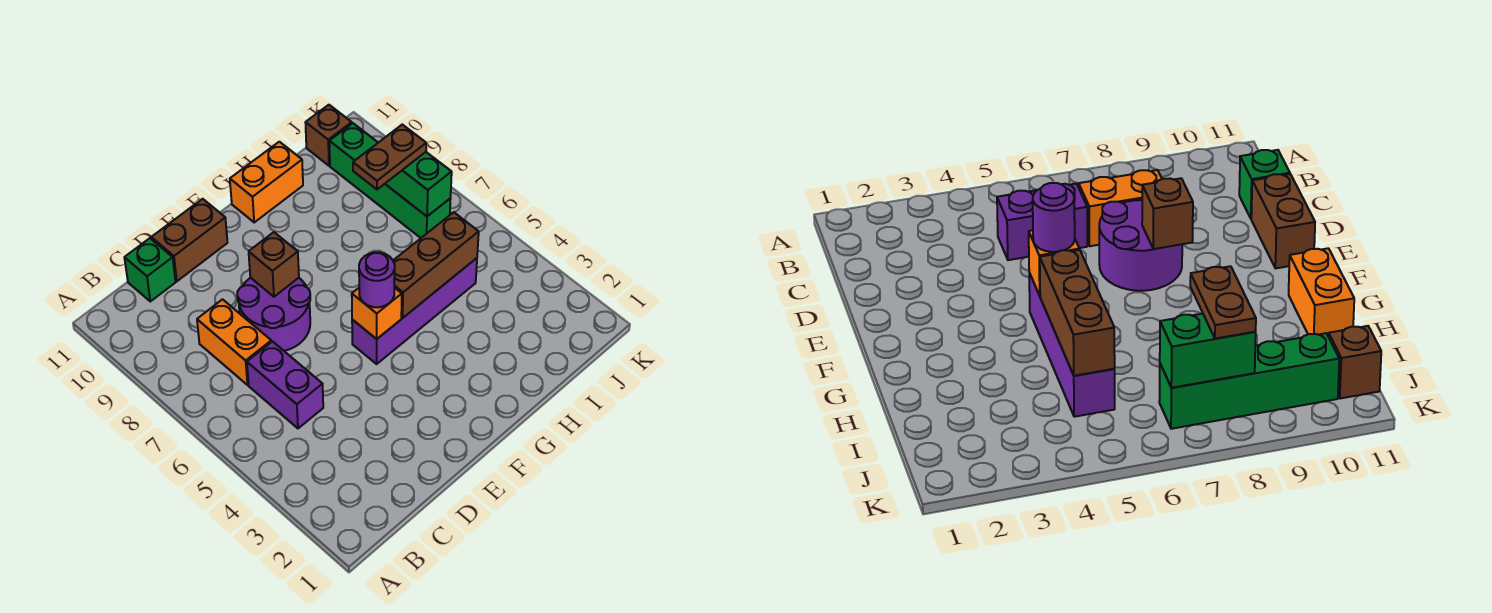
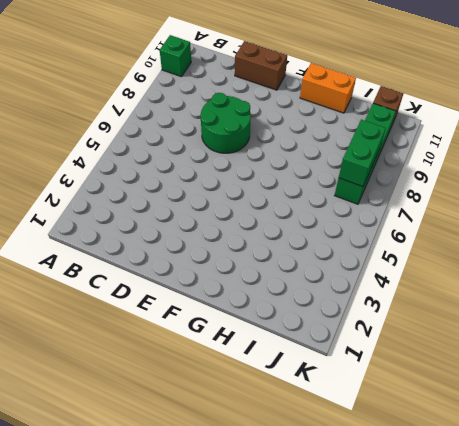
green brick A10 level 1 -> green brick C11 level 1
green round brick D7:E8 level 1 -> purple round brick D7:E8 level 1
none -> purple brick C5:C6 level 1
none -> orange brick C7:C8 level 1
none -> purple brick F5:I5 level 1

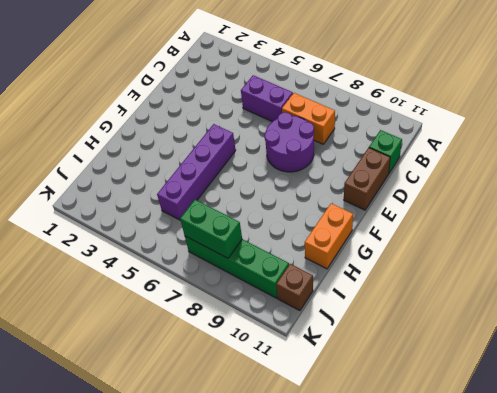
none -> brown brick E8 level 2
none -> orange brick F5 level 2
none -> brown brick G5:I5 level 2

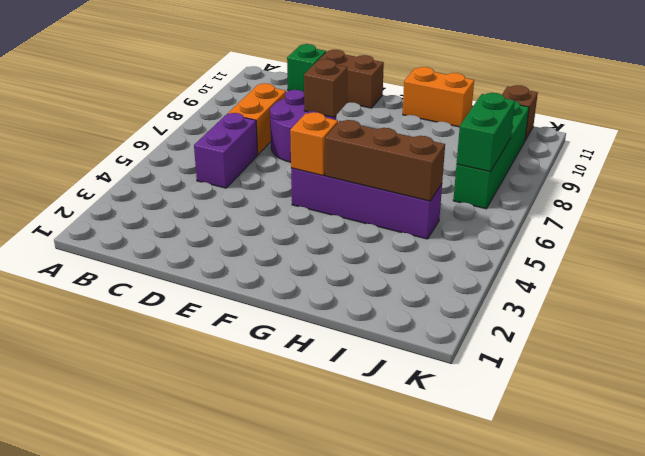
none -> purple round brick F5 level 3
none -> brown plate I8:J8 level 3

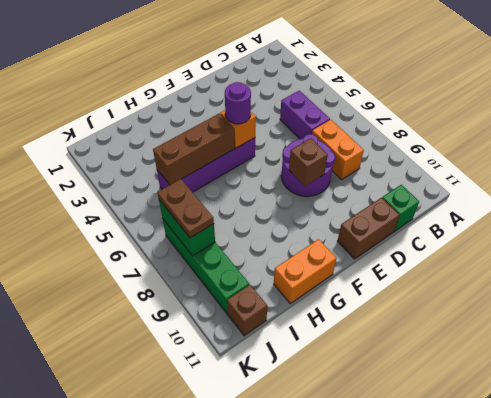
brown plate J7:J8 level 3 -> brown plate I8:J8 level 3

